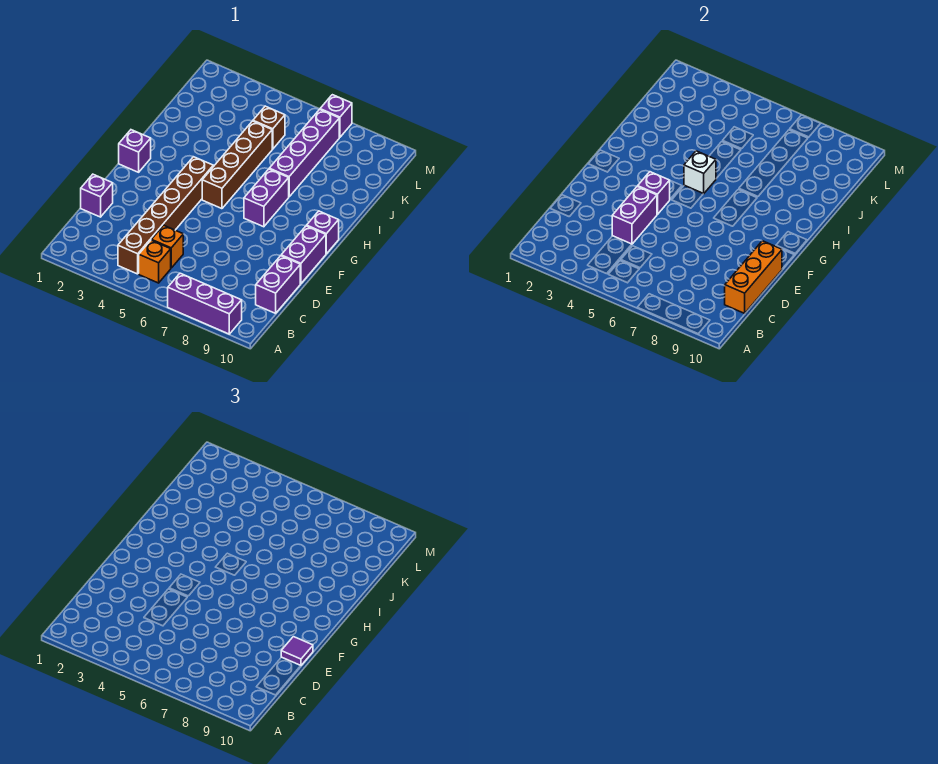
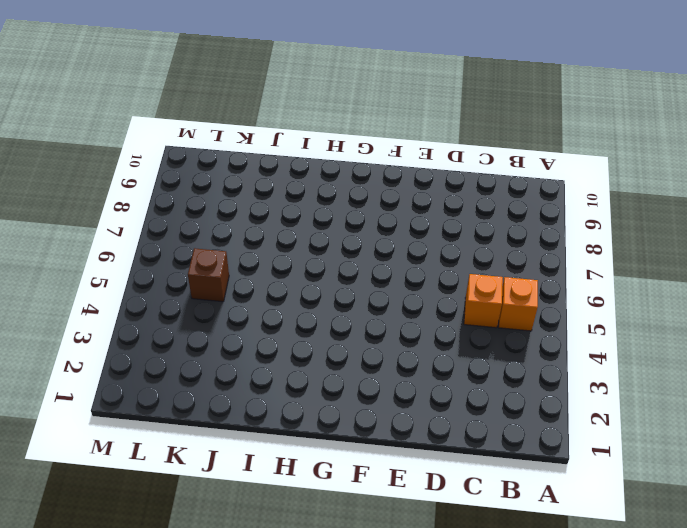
none -> purple brick A7:A9 level 1
none -> brown brick B4:G4 level 1
none -> purple brick C10:D10 level 1

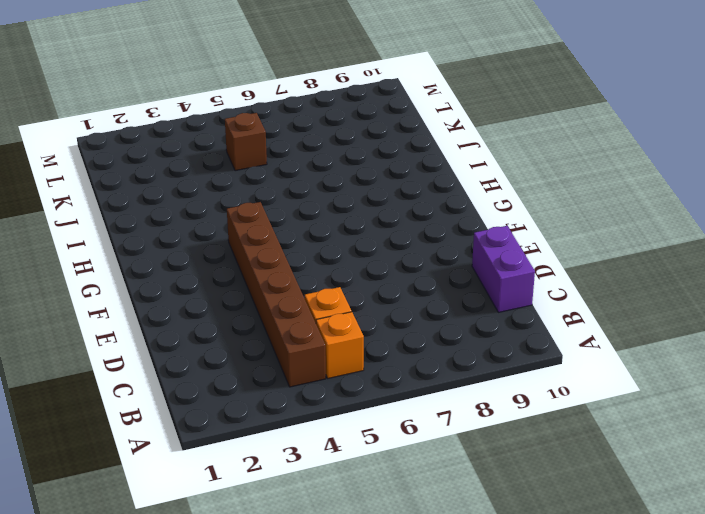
none -> purple brick A7:A9 level 1
none -> purple brick D1 level 1
none -> purple brick E10:F10 level 1

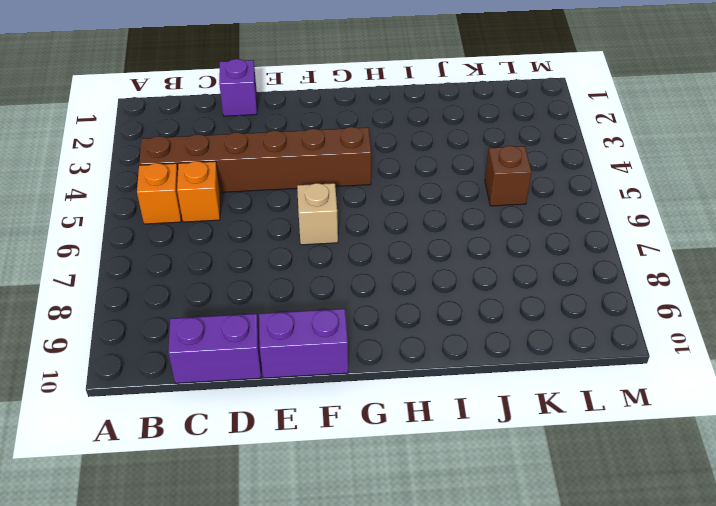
tan brick F6 level 1 -> none
none -> purple brick A7:A9 level 1
none -> purple brick G1 level 1
none -> brown brick G5:J5 level 1

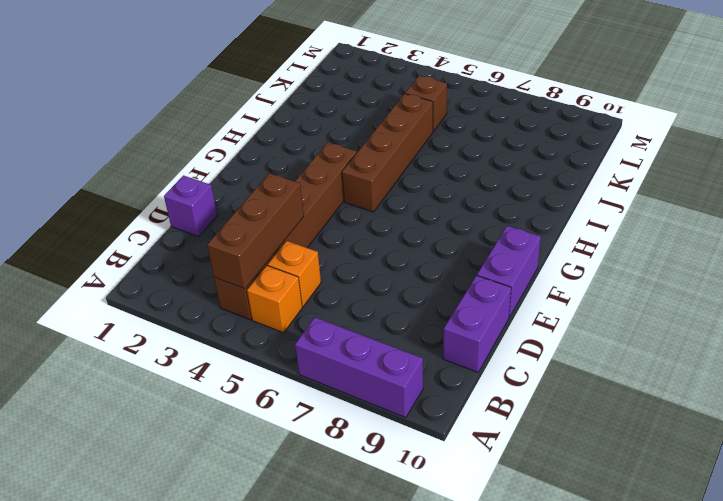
brown brick B4:D4 level 2 -> purple brick D4:E4 level 2
none -> purple brick G1 level 1
none -> purple brick G7:H7 level 1
none -> purple brick G10 level 1

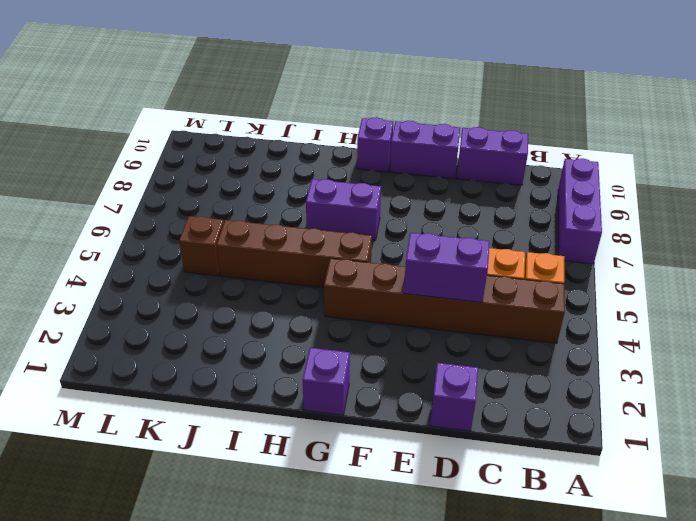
none -> purple brick I7:L7 level 1
none -> purple brick M7 level 1
none -> orange brick C10:E10 level 2

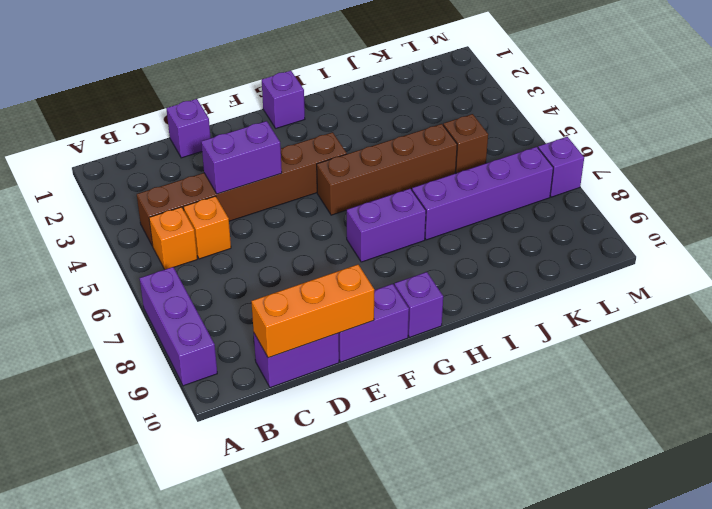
none -> purple brick F4 level 2
none -> white brick H5 level 2
none -> purple tile E10 level 3

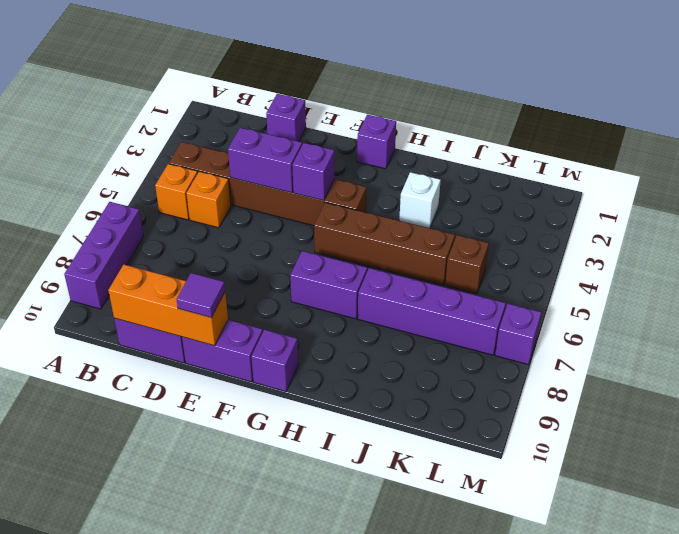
white brick I3 level 1 -> white brick H5 level 2

